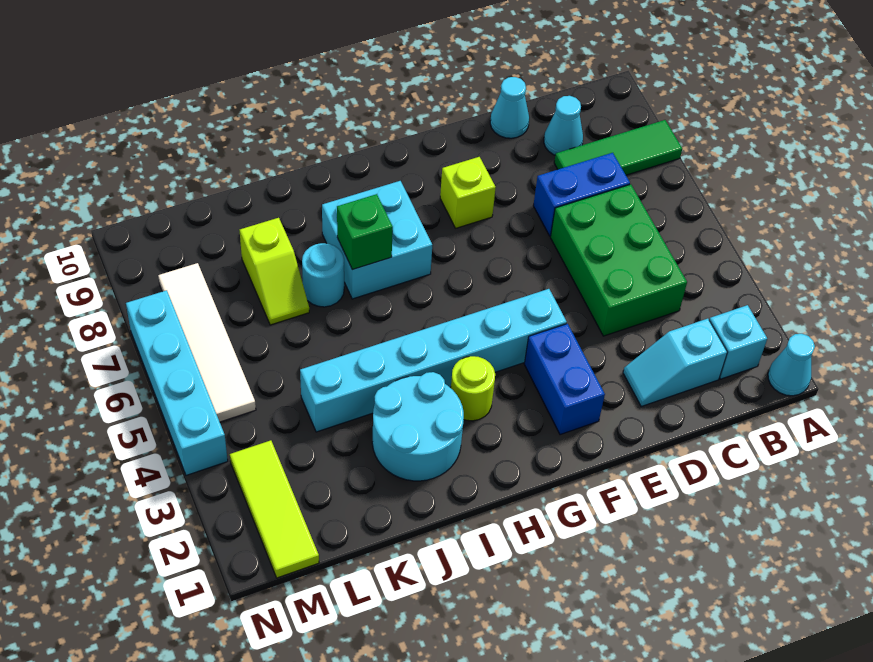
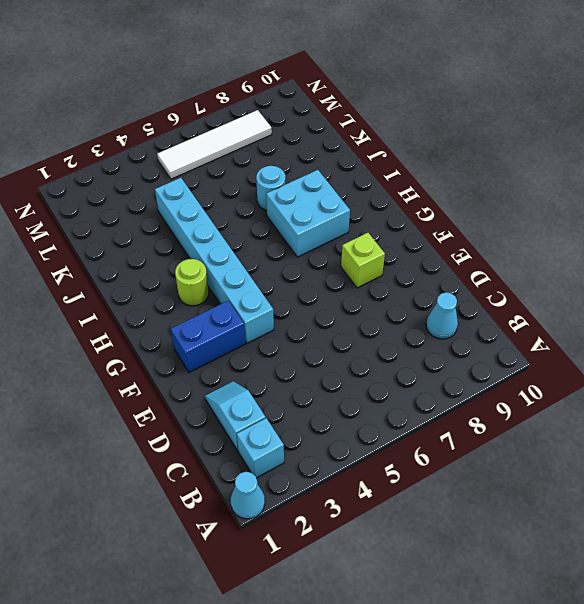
none -> green tile A8:C8 level 1
none -> green brick C4:D6 level 1
none -> blue brick C7:D7 level 1

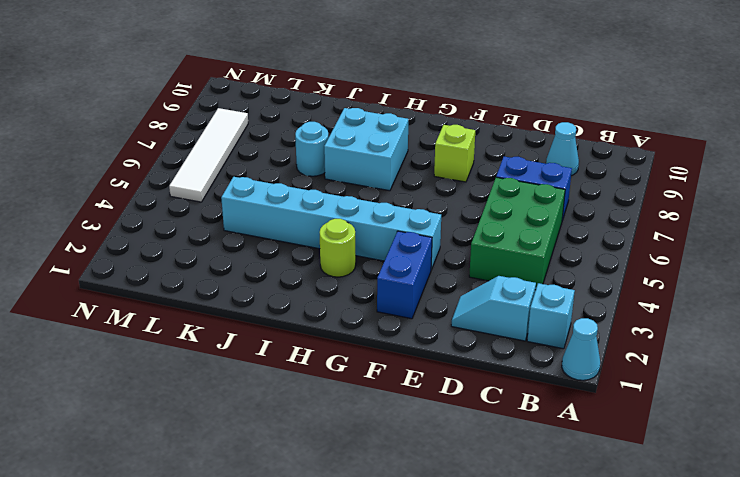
none -> green tile A8:C8 level 1
none -> cyan cone D10 level 1
none -> cyan round brick I2:J3 level 1

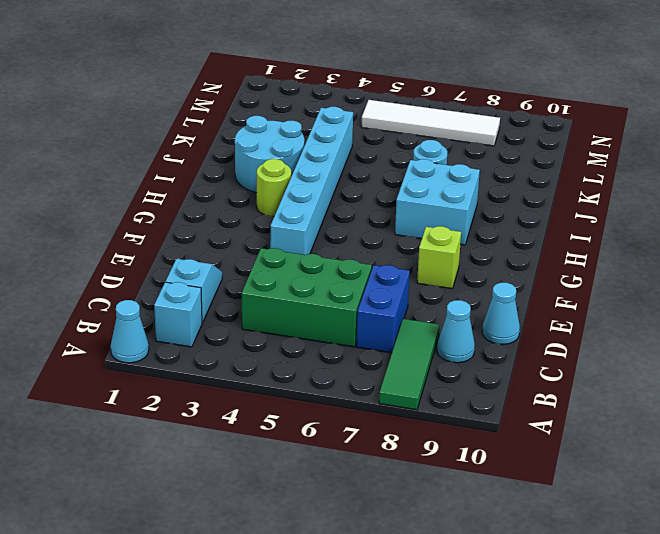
none -> blue brick F2:F3 level 1
none -> lime slope K7:K8 level 1 top 8
none -> lime tile M1:M3 level 1

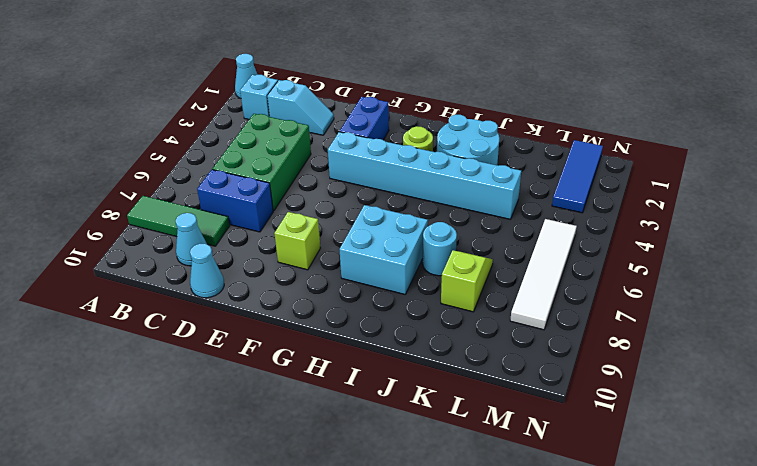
blue tile M1:M3 level 1 -> lime tile M1:M3 level 1
none -> cyan brick N4:N7 level 1
none -> green brick I7 level 2

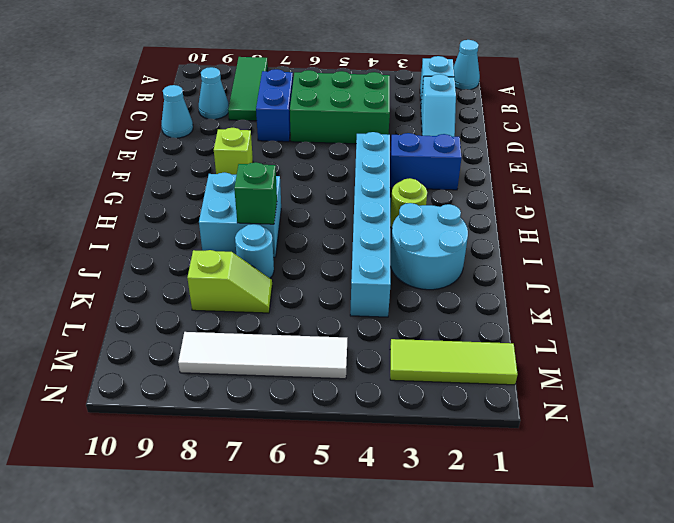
none -> cyan brick N4:N7 level 1

